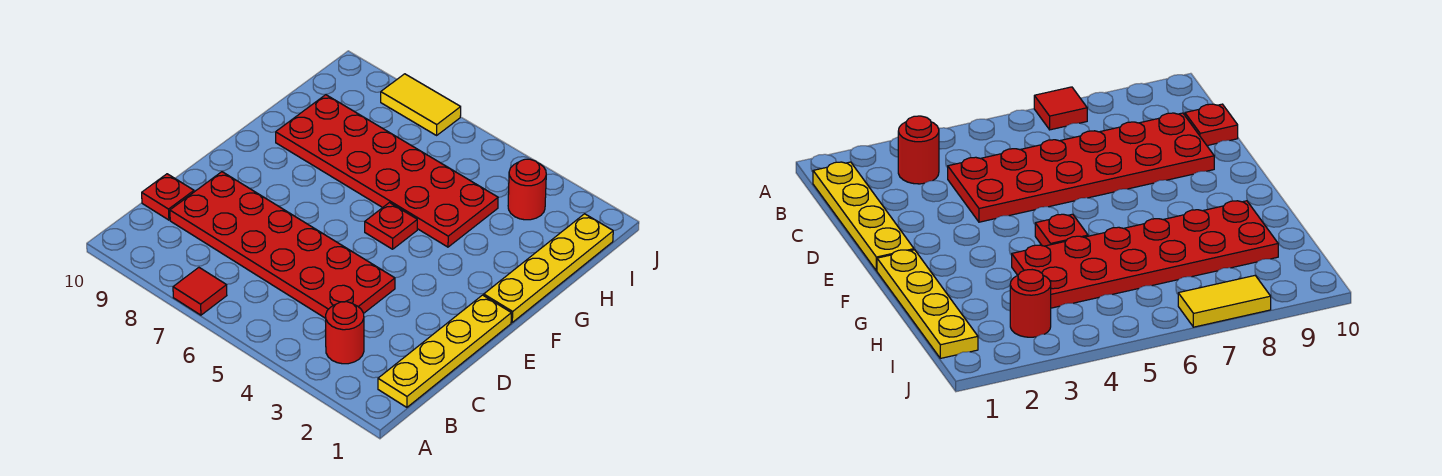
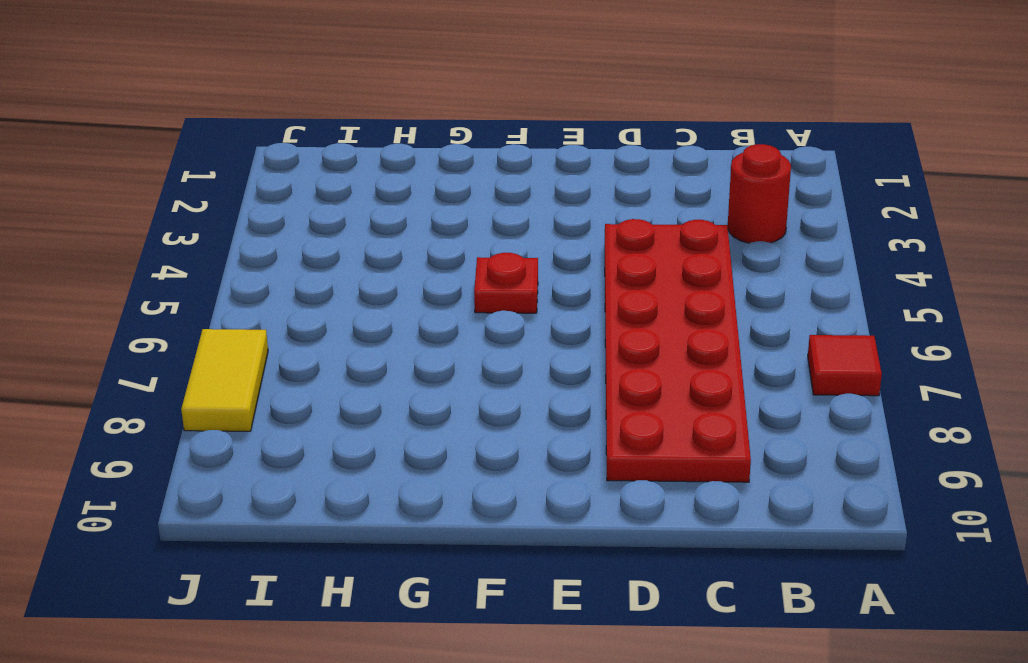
none -> yellow plate B1:E1 level 1
none -> red plate C10 level 1

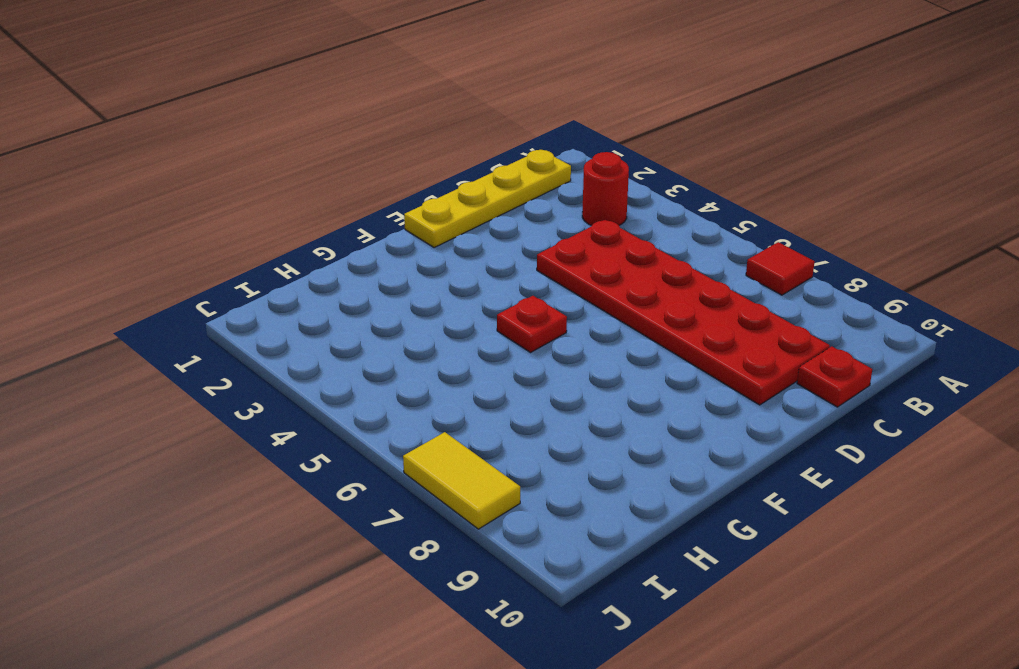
none -> yellow plate F1:I1 level 1
none -> red plate G4:H9 level 1

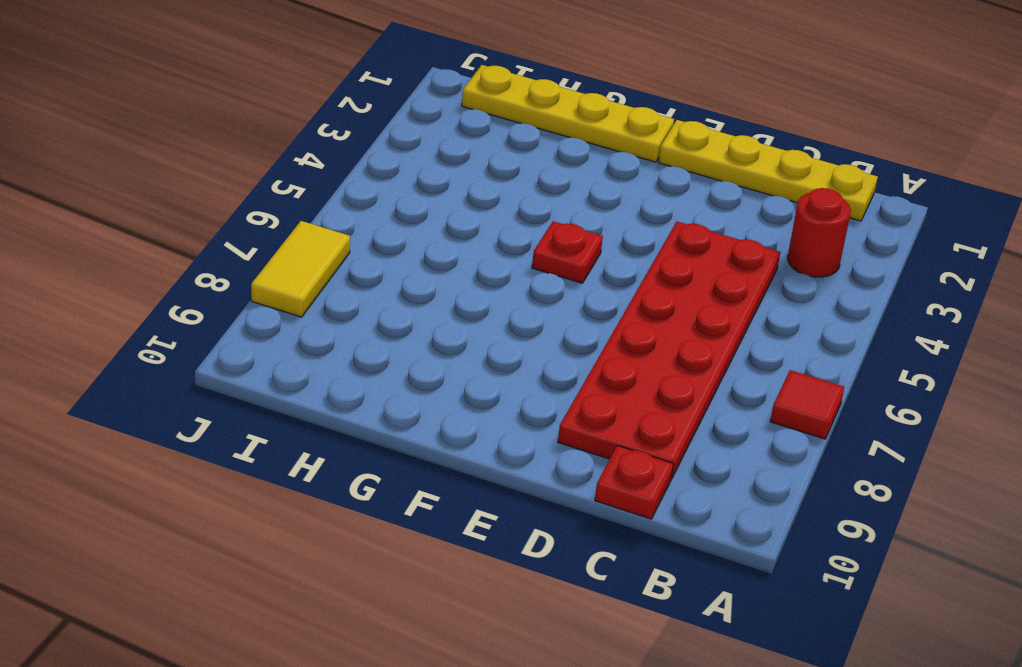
none -> red plate G4:H9 level 1
none -> red round brick I3 level 1

